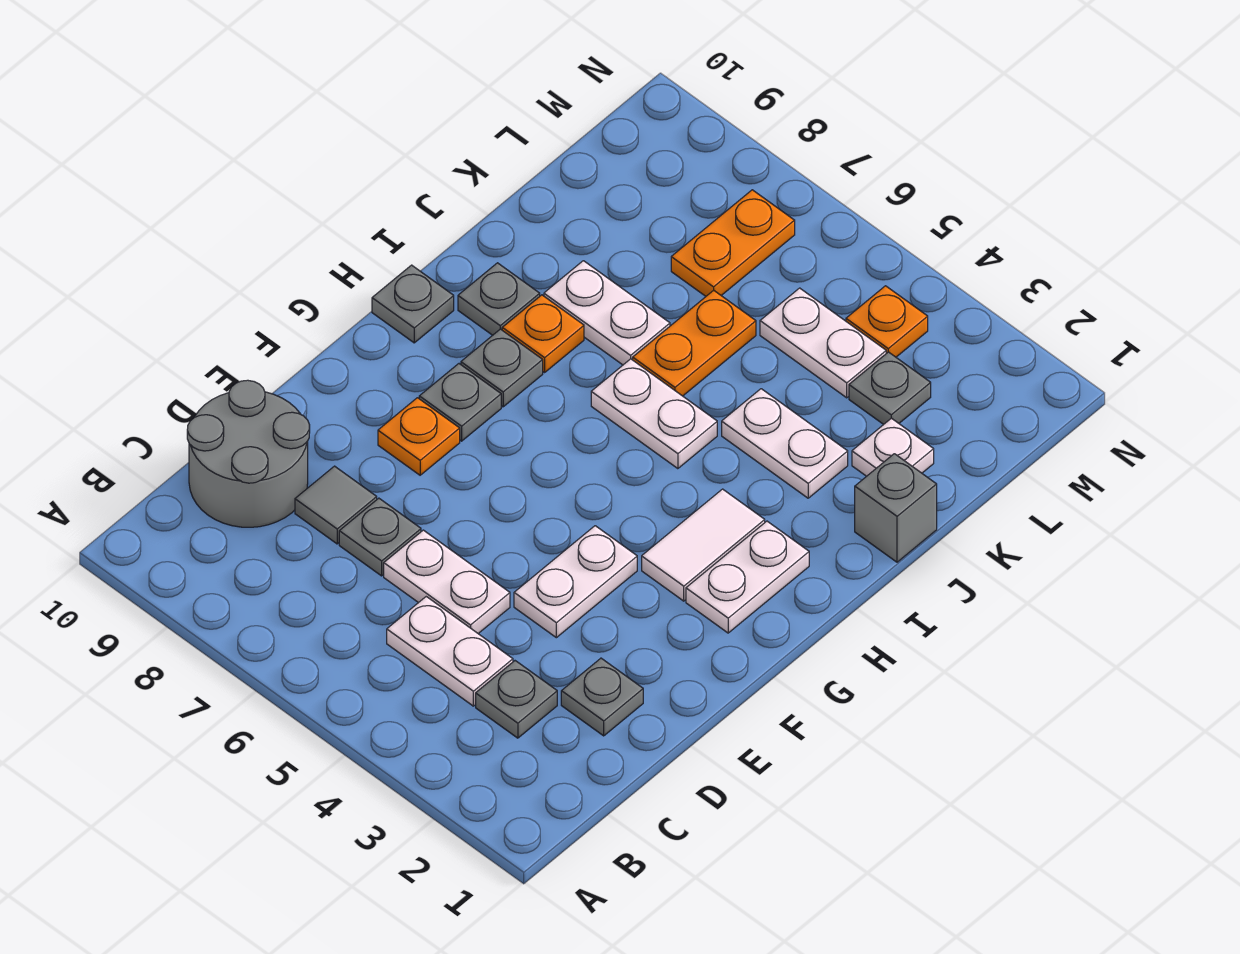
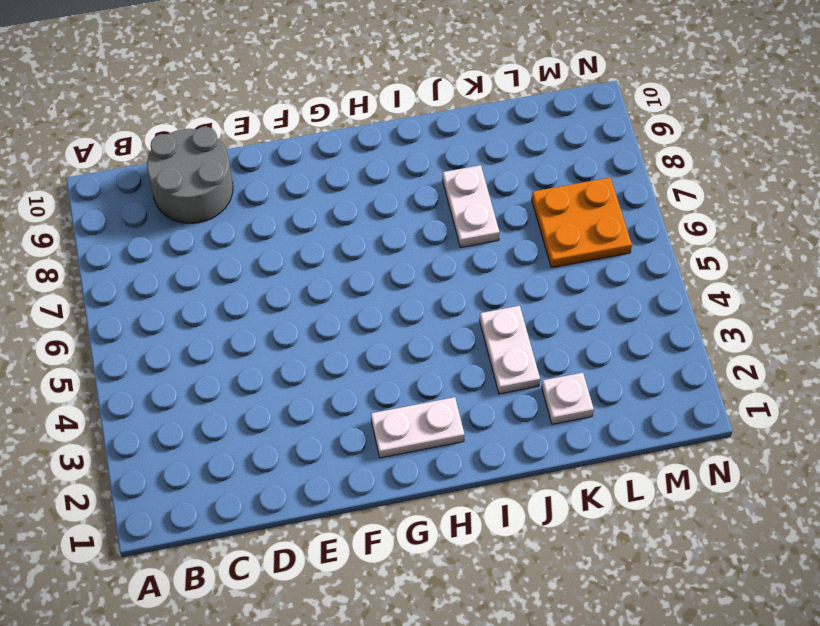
orange plate L6:M7 level 1 -> orange plate L7:M7 level 1
none -> grey plate C3 level 1
none -> white plate C4:C5 level 1
none -> grey plate D2 level 1

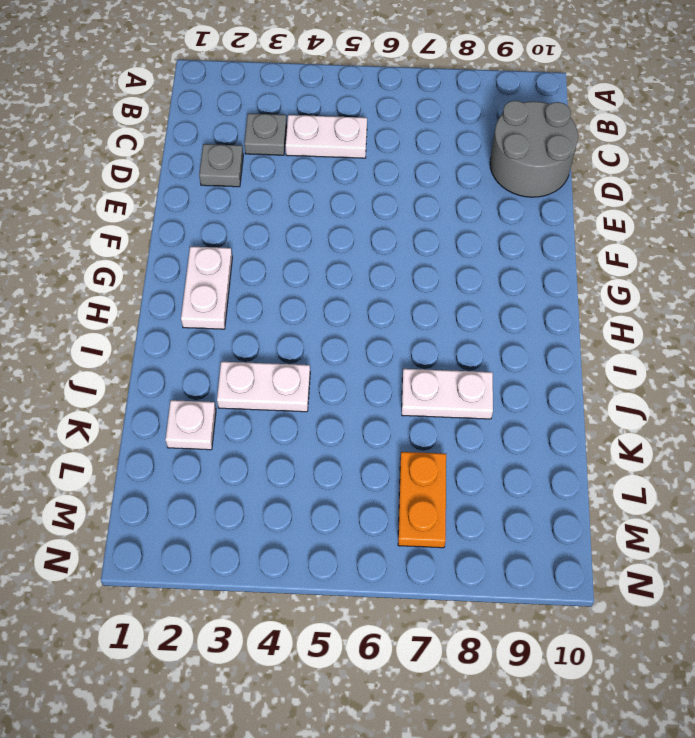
none -> white plate D5:D6 level 1
none -> grey plate D7 level 1
none -> grey tile D8 level 1

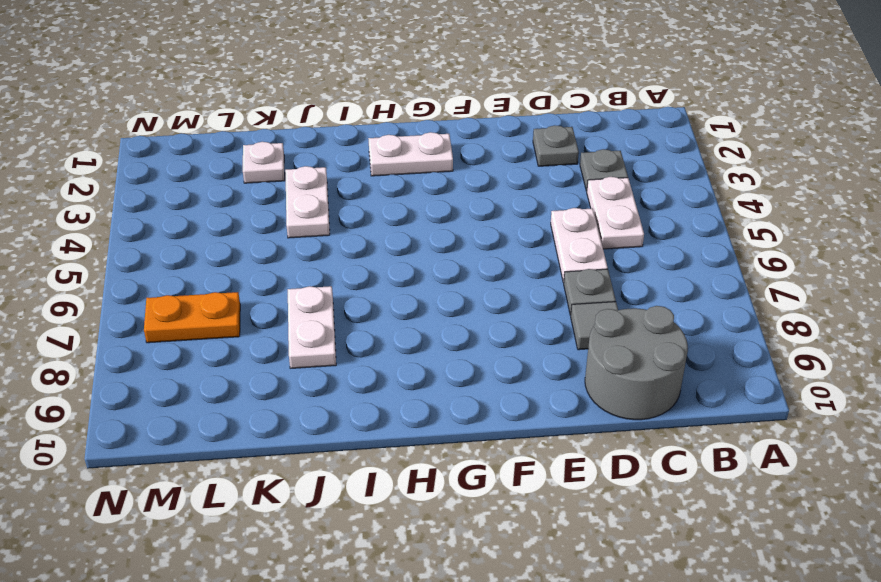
none -> white plate E4:F4 level 1
none -> orange plate F8 level 1
none -> white tile G3:H3 level 1

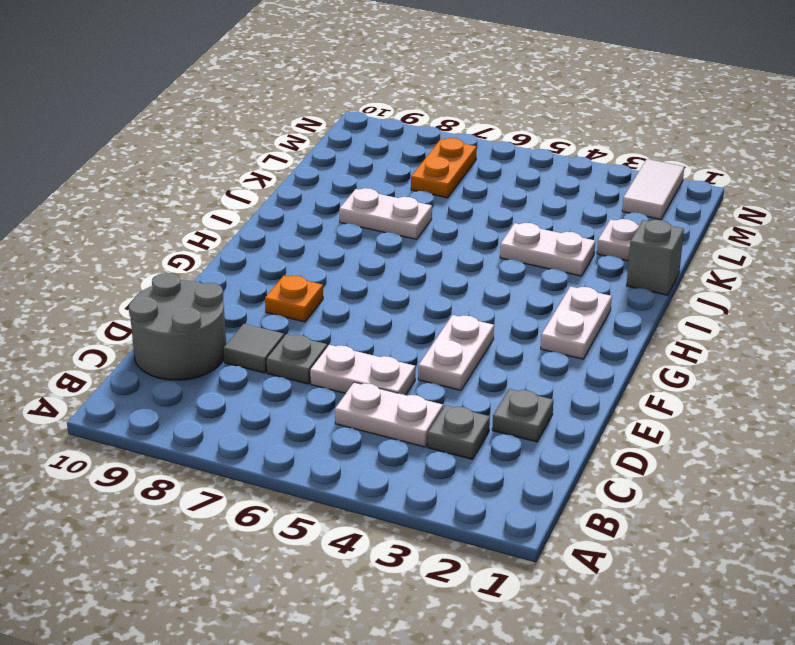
white tile M2:N2 level 1 -> white tile G3:H3 level 1
none -> grey plate G8 level 1
none -> grey plate H8 level 1
none -> grey plate H10 level 1

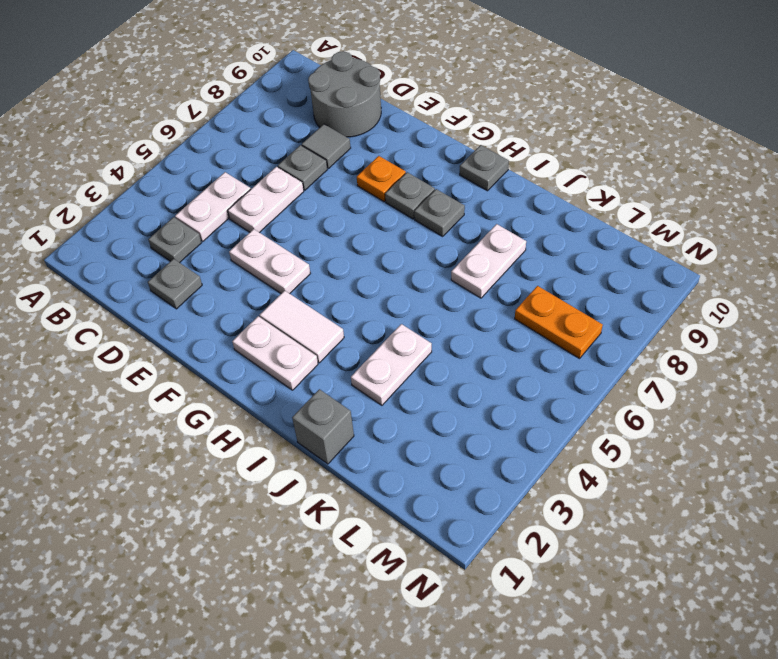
none -> white plate I5:I6 level 1
none -> orange plate I8 level 1
none -> grey plate I9 level 1

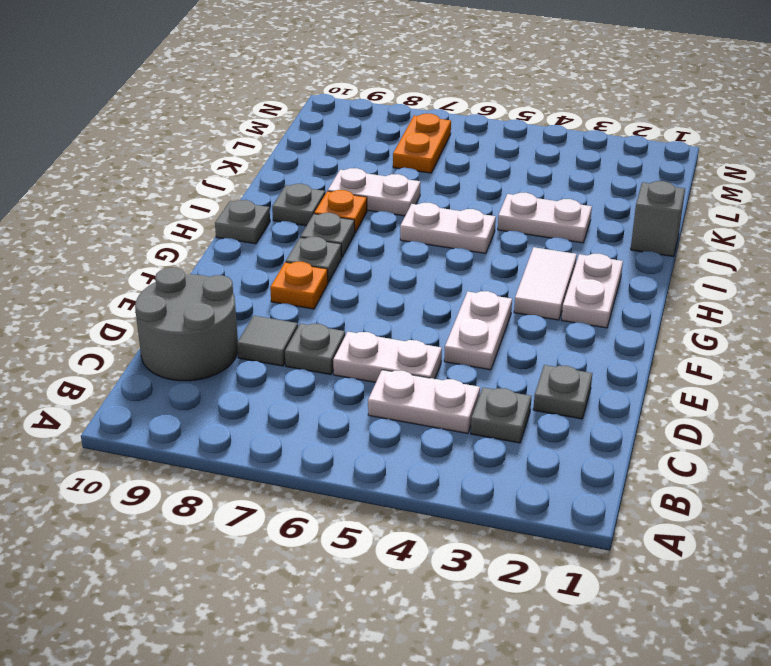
none -> orange plate J6:K6 level 1
none -> white plate K2 level 1
none -> grey plate L3 level 1

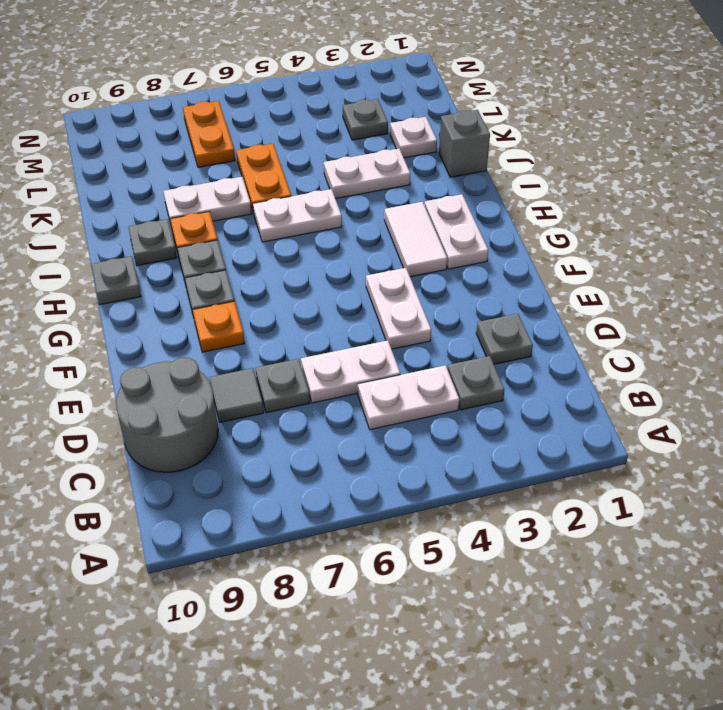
none -> white plate L4:L5 level 1
none -> orange plate M4 level 1

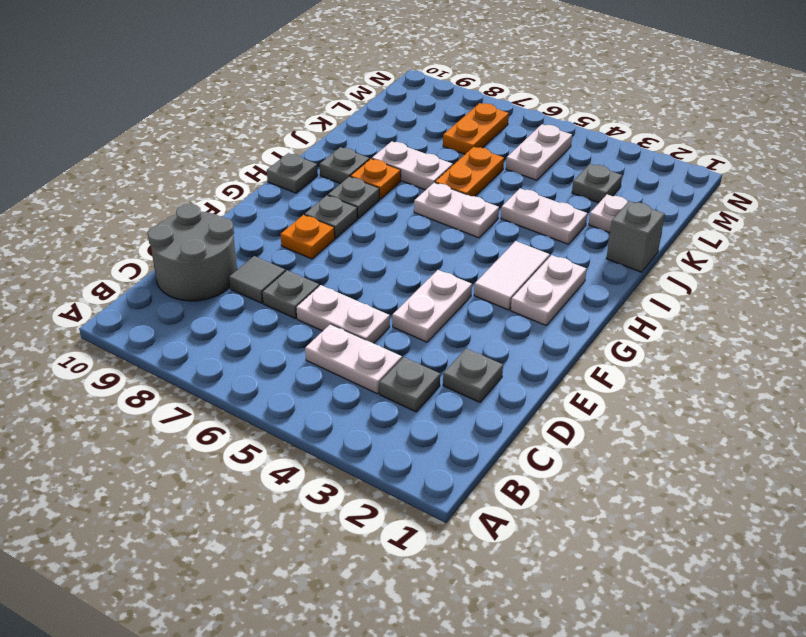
white plate L5:M5 level 1 -> white plate L4:L5 level 1
none -> orange plate M4 level 1

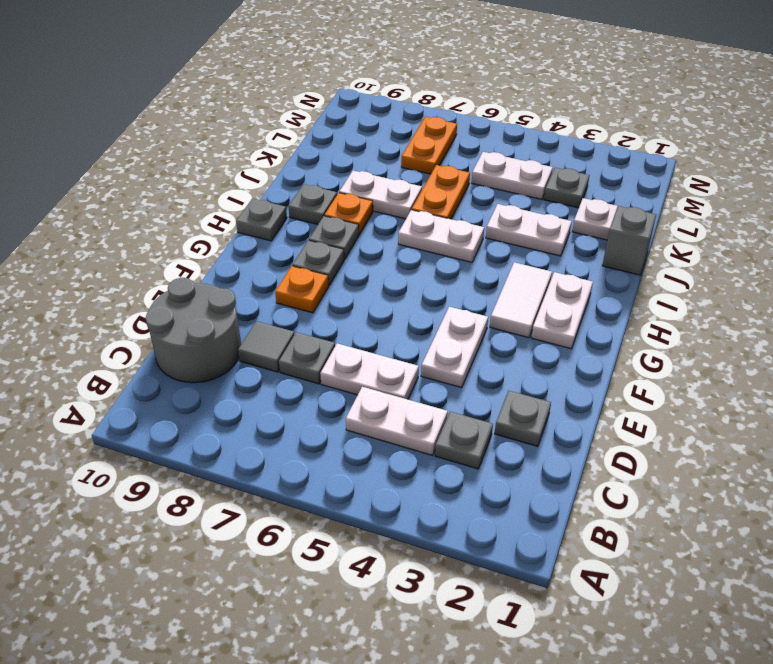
none -> orange plate M4 level 1

